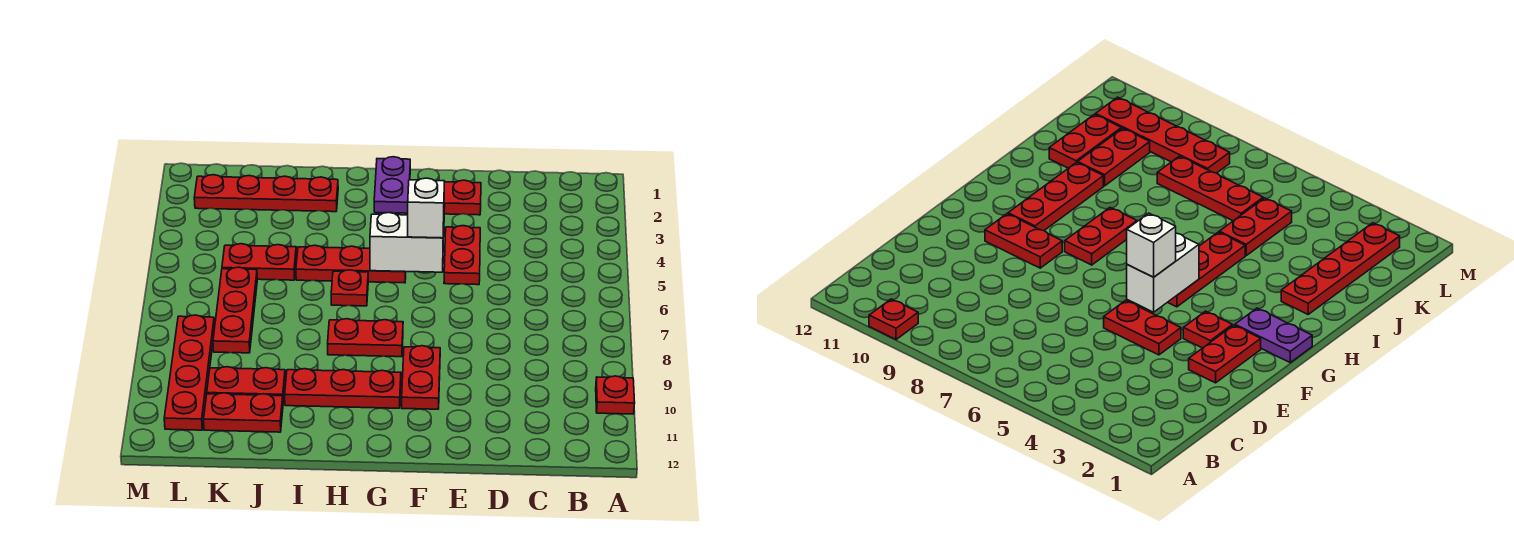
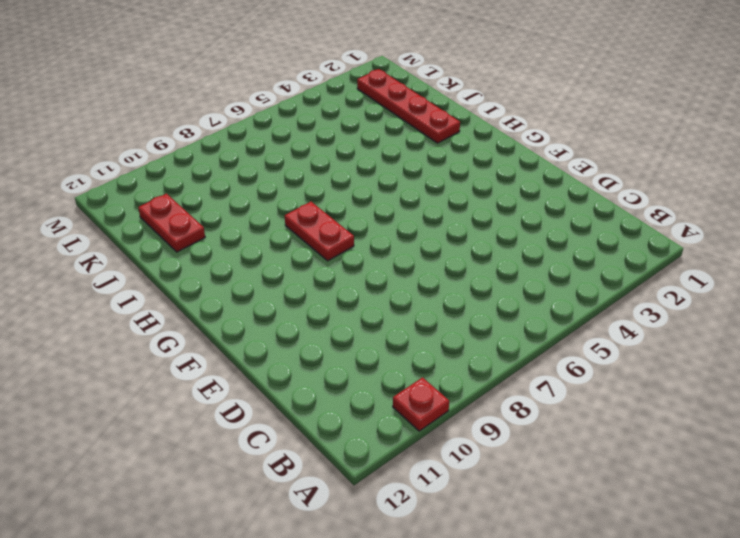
none -> red plate E2:F2 level 1
none -> red plate E4:E5 level 1
none -> red plate F3 level 1

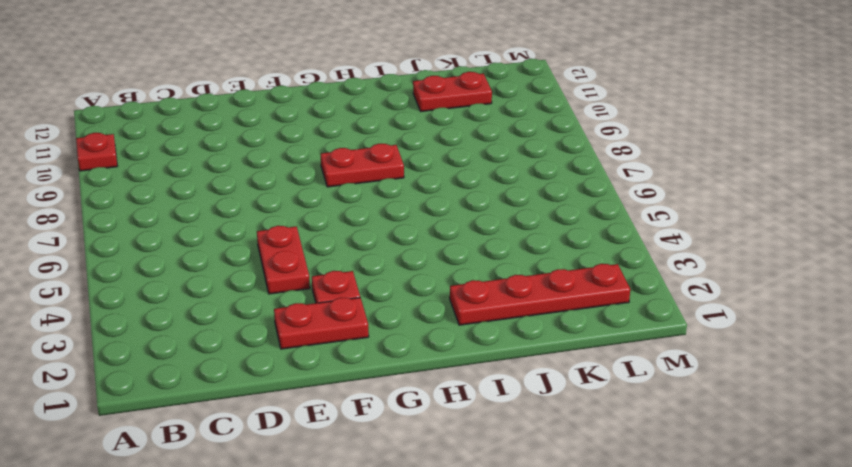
none -> red plate F9:F10 level 1
none -> purple plate G1:G2 level 1
none -> red plate G5:I5 level 1

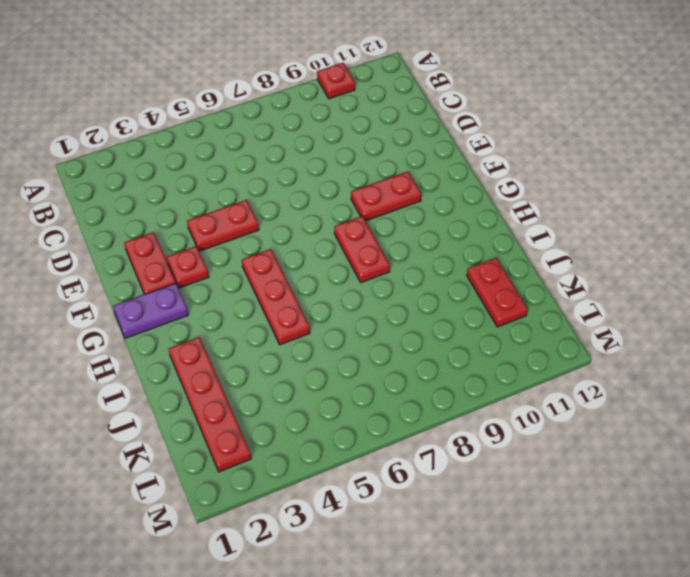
none -> red plate G10:I10 level 1
none -> red plate H6 level 1
none -> red plate J5:K5 level 1

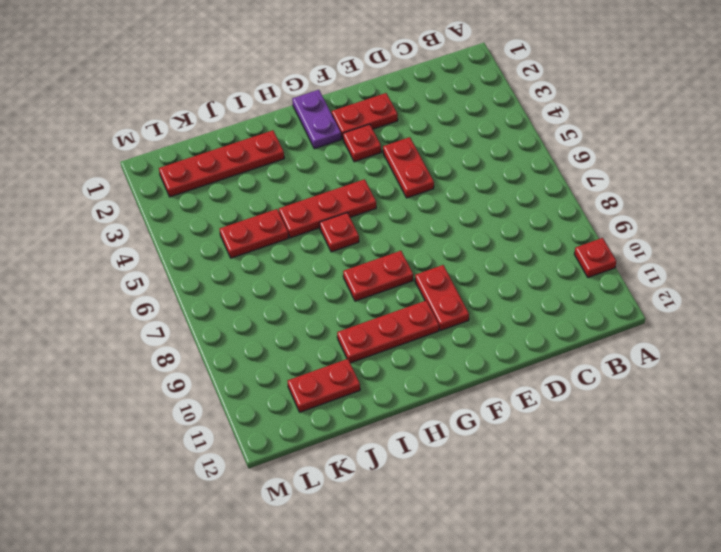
none -> red plate J10:K10 level 1
none -> red plate K6:K8 level 1
none -> red plate L8:L11 level 1

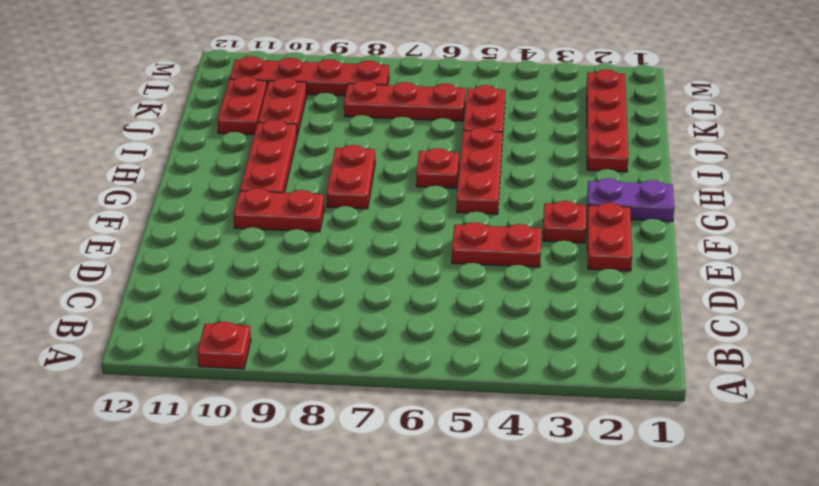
none -> white brick F5:G5 level 2
none -> white brick F5 level 3

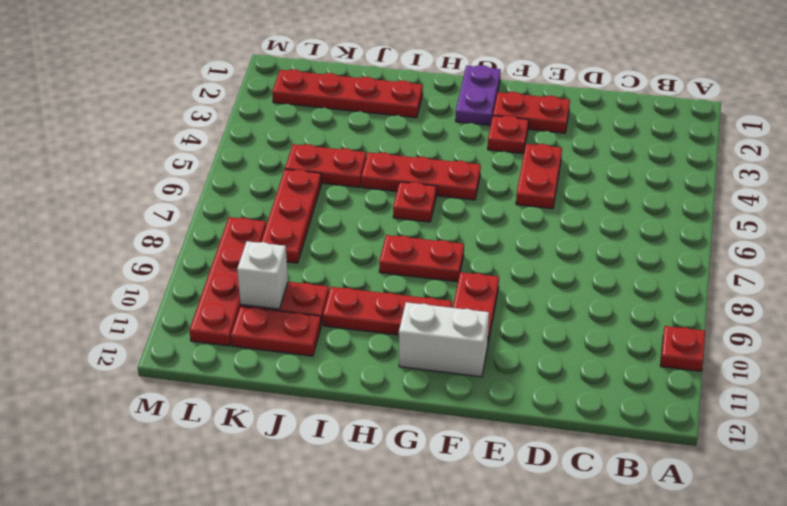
white brick F11:G11 level 1 -> white brick F5:G5 level 2
white brick K10 level 2 -> white brick F5 level 3

